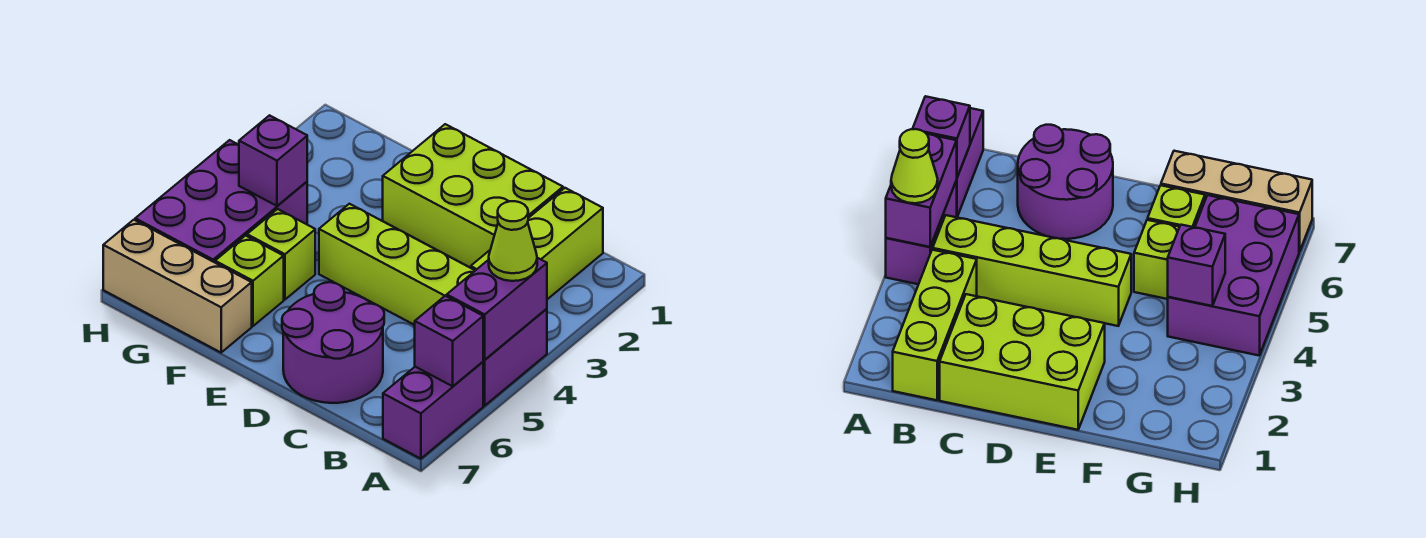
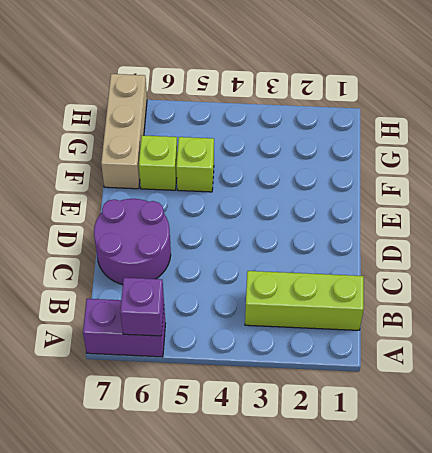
none -> purple brick A4:A5 level 1
none -> lime brick B4:E4 level 1
none -> lime brick C1:E2 level 1

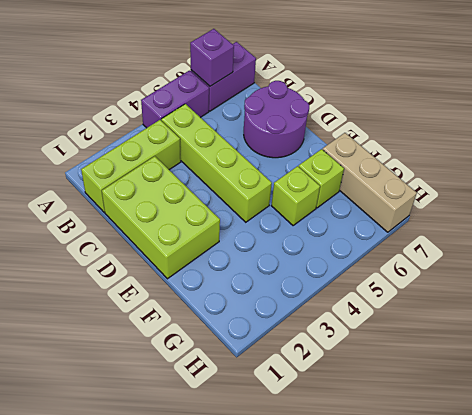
none -> purple brick G4:H6 level 1
none -> purple brick A4:A5 level 2
none -> purple brick G4 level 2

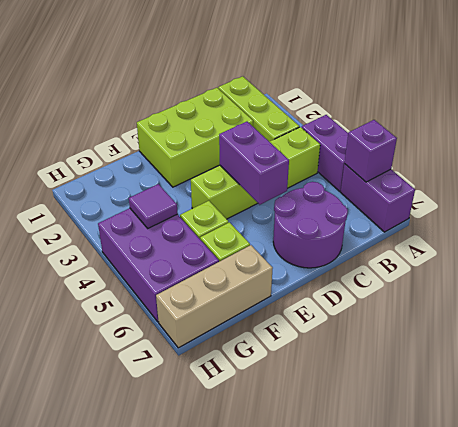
purple brick D4:D5 level 2 -> purple brick A4:A5 level 2
purple tile G4 level 2 -> purple brick G4 level 2
none -> lime cone A4 level 3

